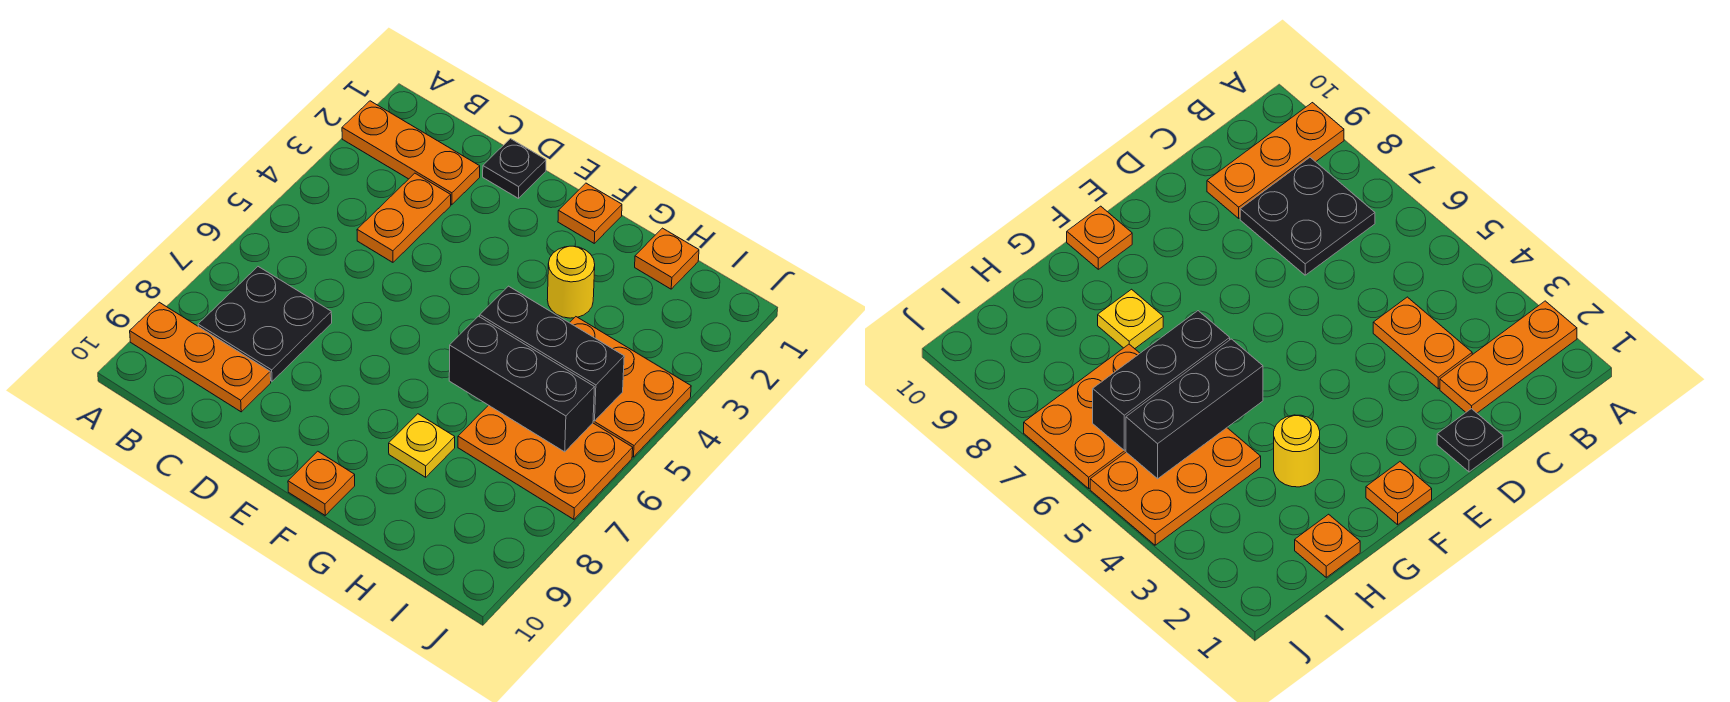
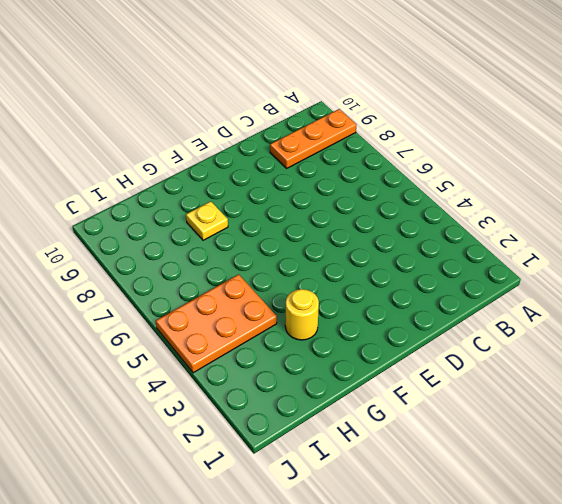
none -> orange plate A2:C2 level 1
none -> black plate B7:C8 level 1
none -> orange plate C3:C4 level 1

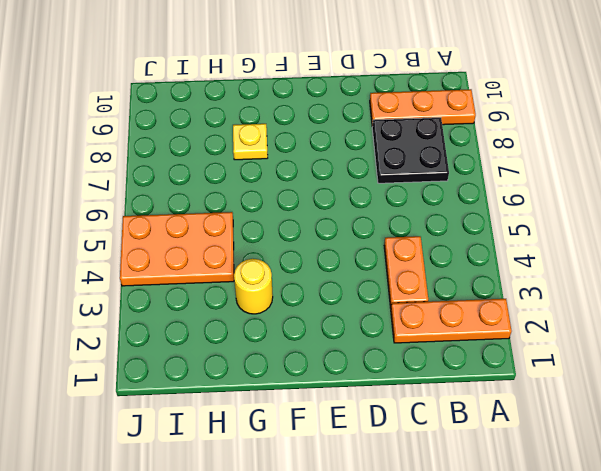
none -> black plate D1 level 1
none -> orange plate F1 level 1
none -> orange plate F10 level 1

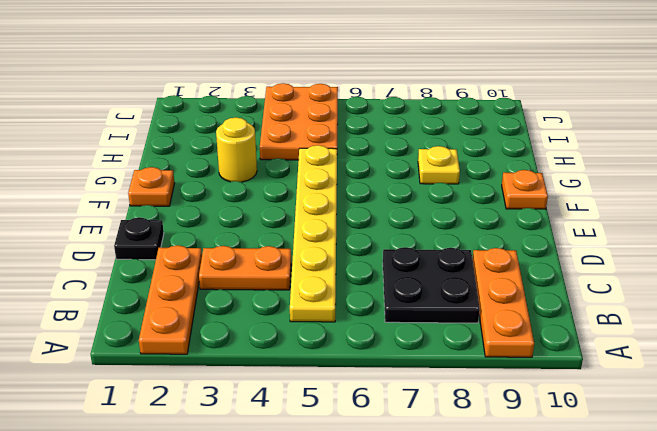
yellow plate B5:G5 level 1 -> none
none -> orange plate H1 level 1
none -> orange plate H6:J7 level 1
none -> black brick G5:I5 level 2

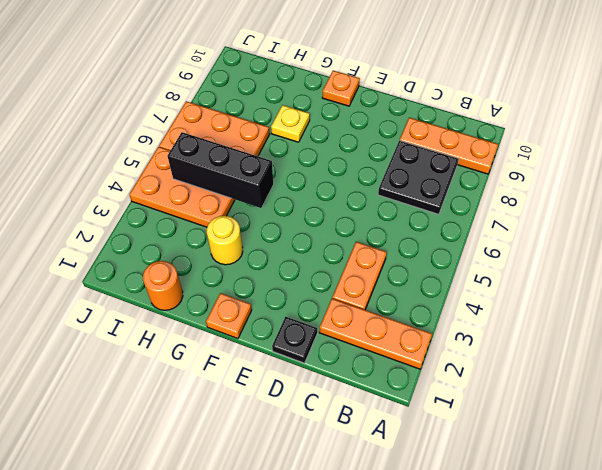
orange round brick H1 level 1 -> orange plate H1 level 1
none -> black brick G6:I6 level 2

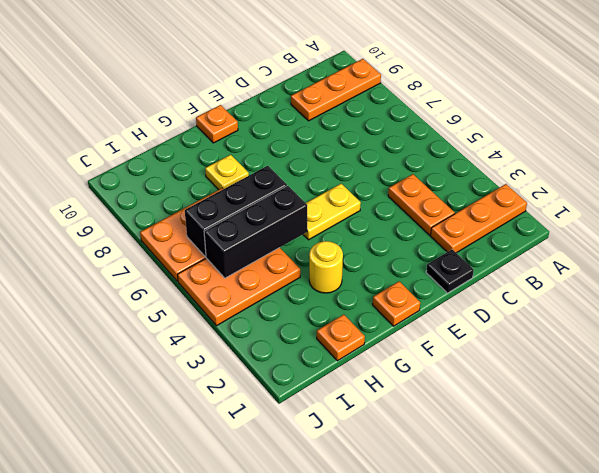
yellow plate E5:F5 level 1 -> none
none -> black plate B7:C8 level 1

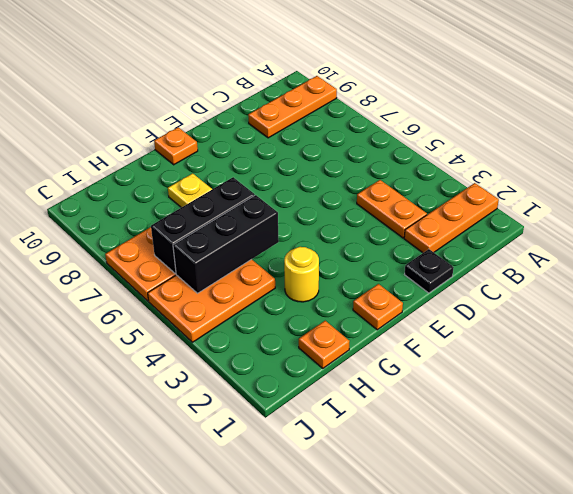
none -> black plate B7:C8 level 1

